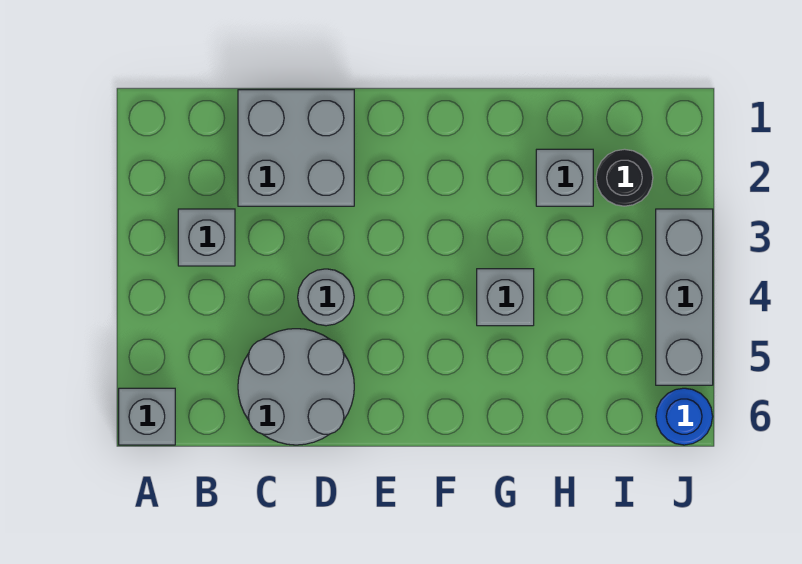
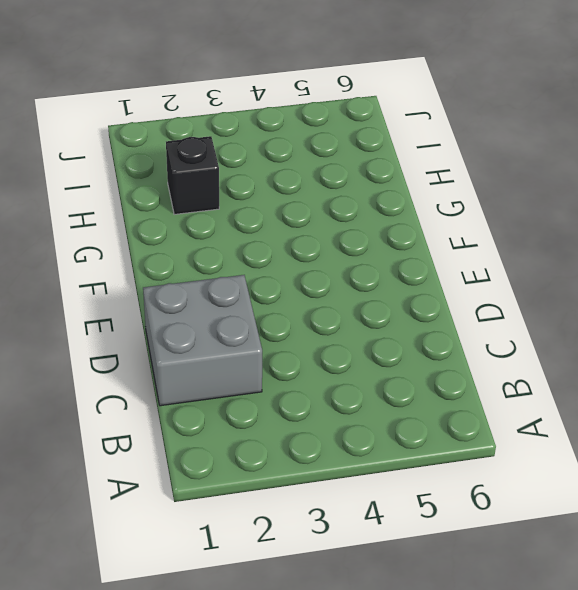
black brick H2 level 1 -> grey brick H2 level 1
none -> grey brick A6 level 1
none -> grey brick B3 level 1

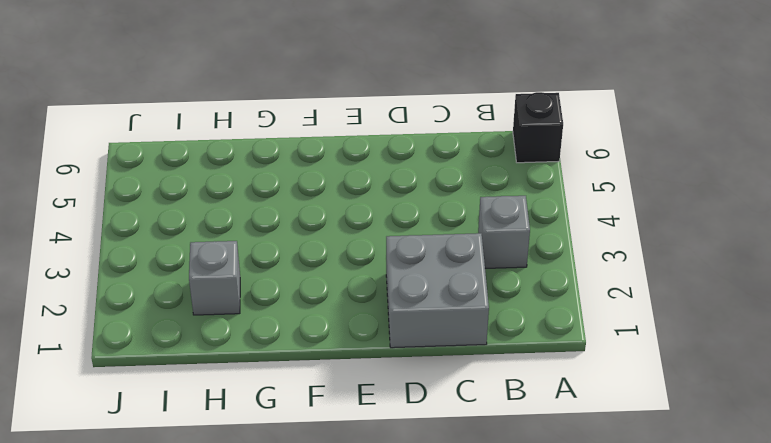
black brick A6 level 1 -> grey brick A6 level 1
none -> grey round brick C5:D6 level 1
none -> grey round brick D4 level 1

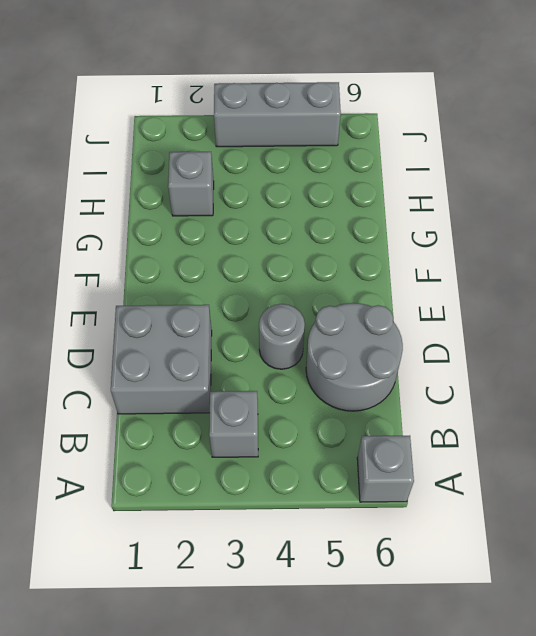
none -> grey brick G4 level 1
none -> black round brick I2 level 1

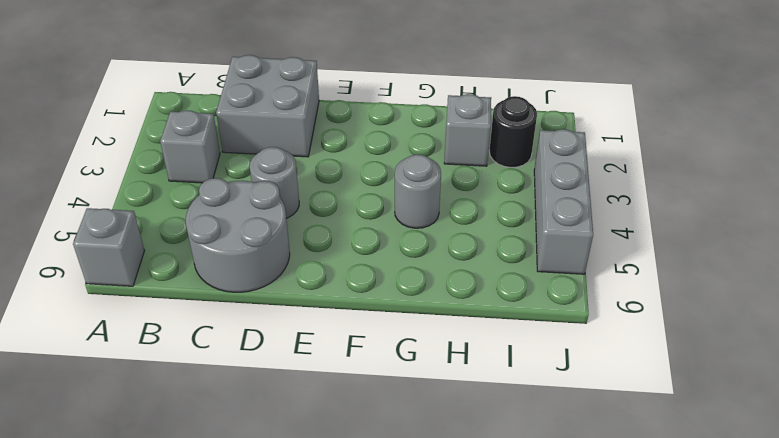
grey round brick G4 level 1 -> grey brick G4 level 1
none -> blue round brick J6 level 1

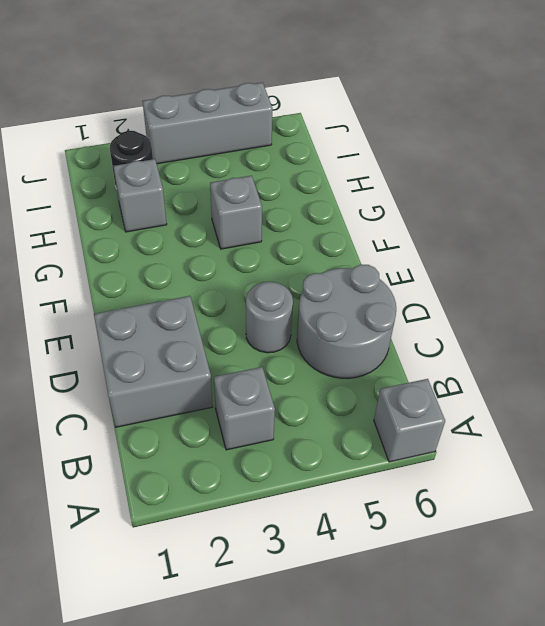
none -> blue round brick J6 level 1

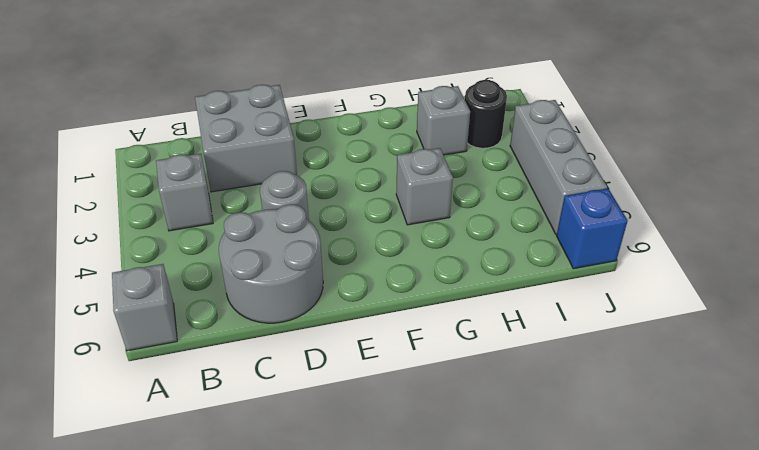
blue brick J6 level 1 -> blue round brick J6 level 1

